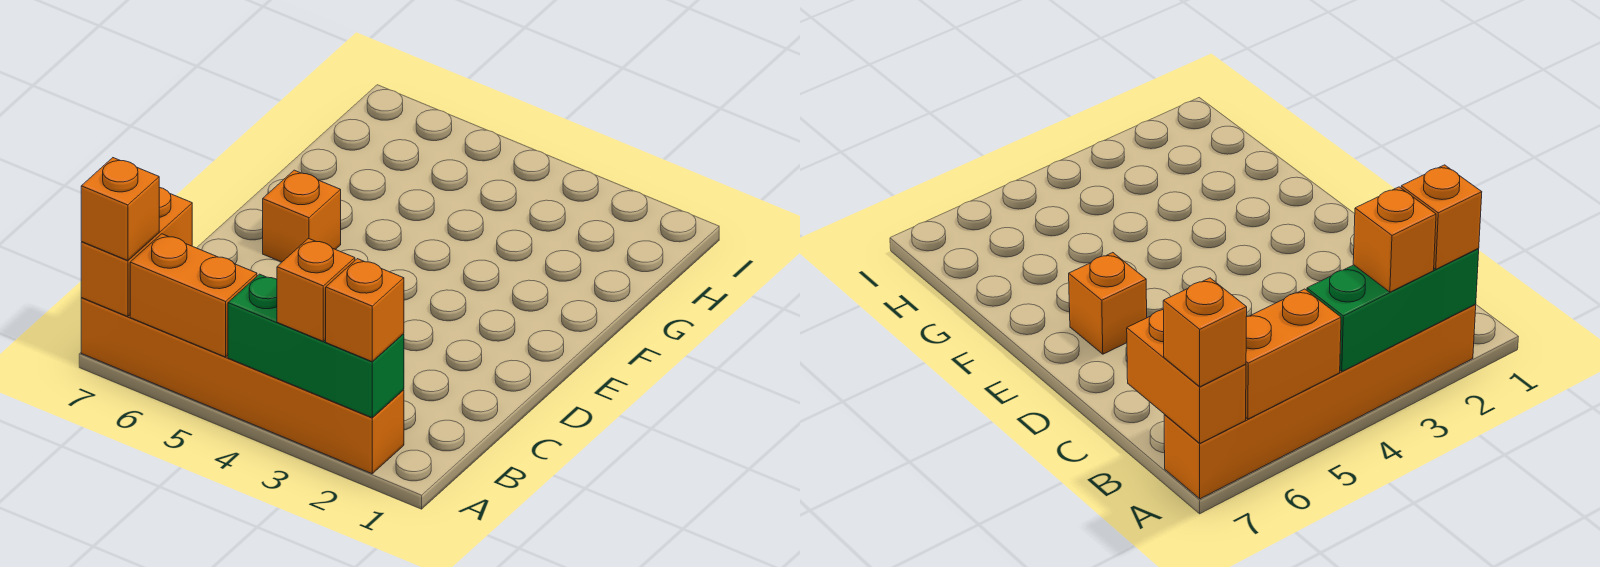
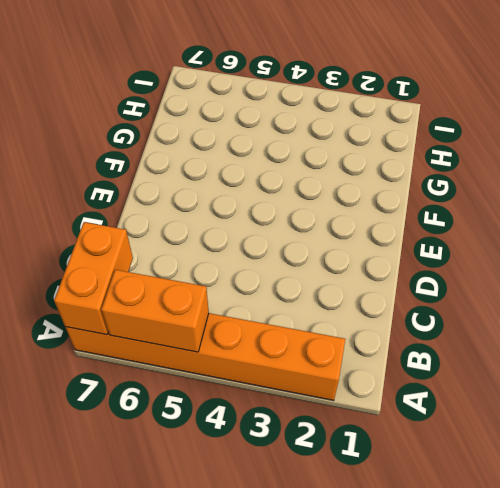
none -> orange brick E6 level 1
none -> green brick A2:A4 level 2

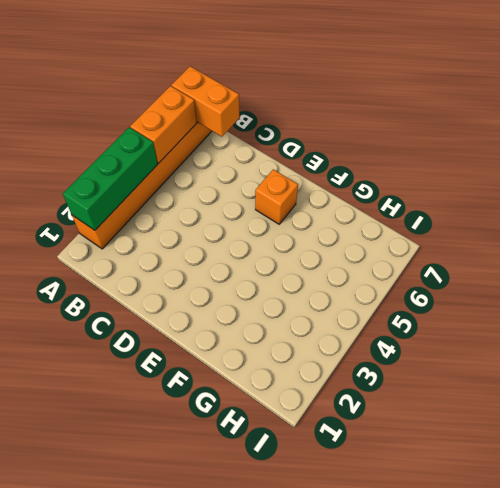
none -> orange brick A2 level 3
none -> orange brick A3 level 3

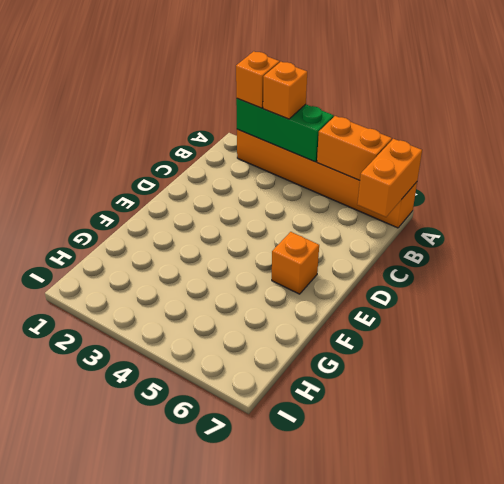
none -> orange brick A7 level 3

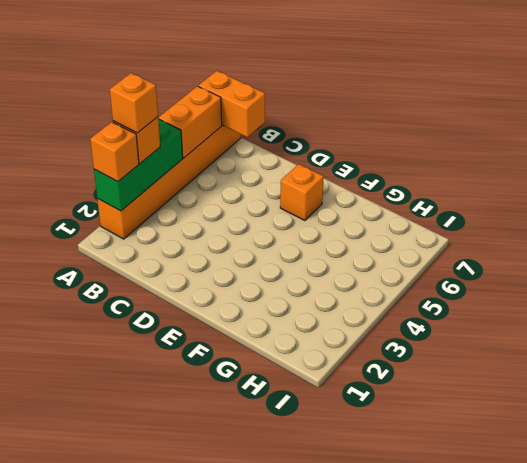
orange brick A3 level 4 -> orange brick A7 level 3

